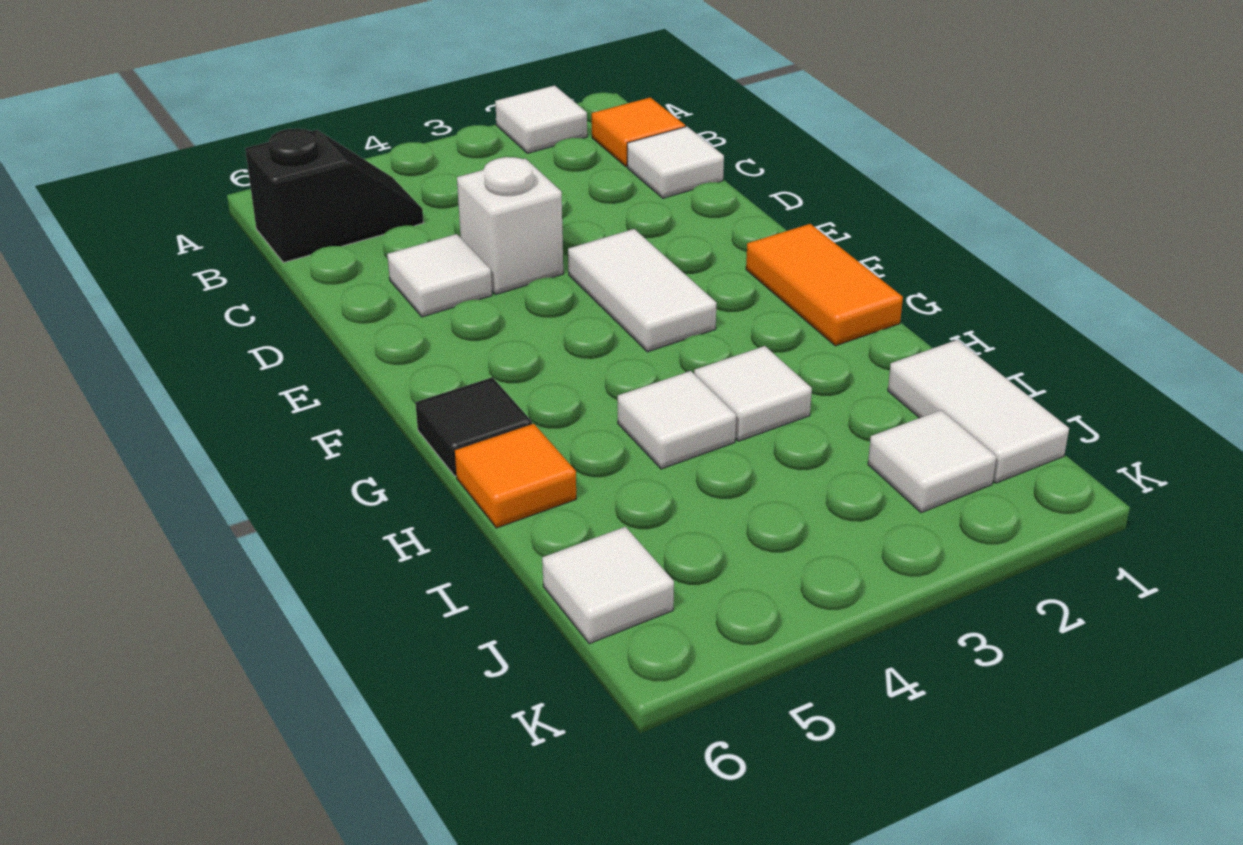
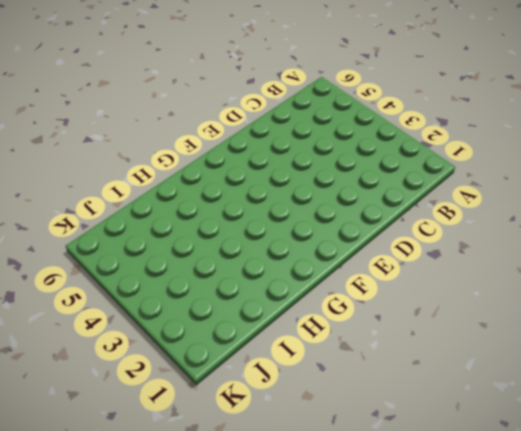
none -> white tile A2 level 1
none -> orange tile B1 level 1
none -> black slope B5:B6 level 1 top 6

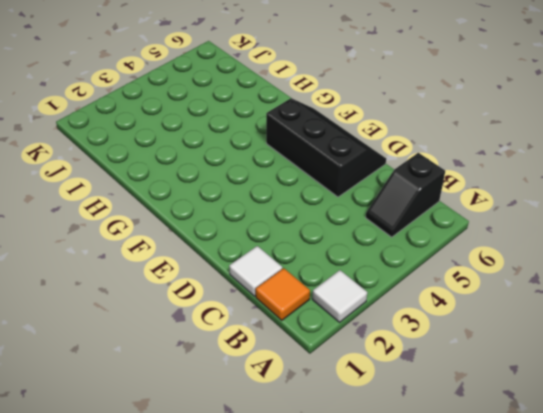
black slope D5:F6 level 1 top 5 -> white tile D5 level 1
none -> white brick D4 level 1
none -> white tile E3:F3 level 1
none -> orange tile F1:G1 level 1

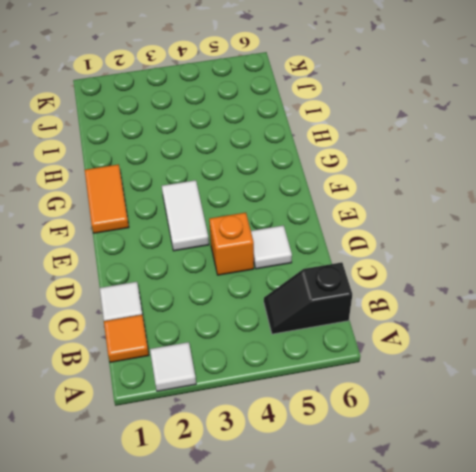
orange brick D4 level 1 -> white brick D4 level 1
none -> black tile G6 level 1
none -> white tile H3 level 1
none -> white tile H4 level 1

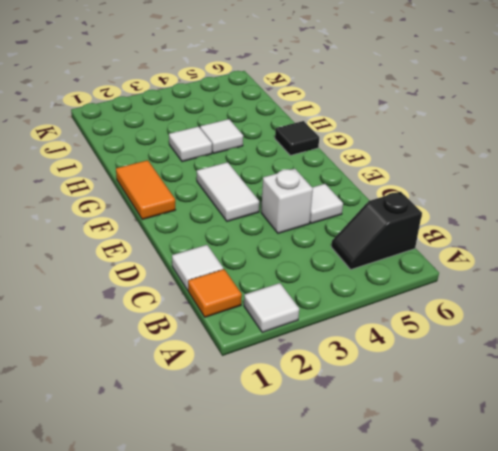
none -> orange tile H6 level 1
none -> white tile I1:J1 level 1
none -> white tile J2 level 1

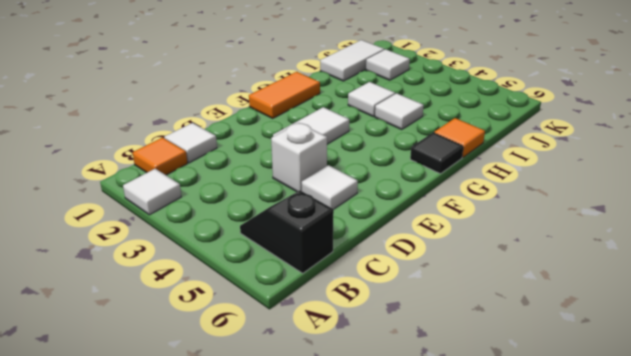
none -> white tile J6 level 1

